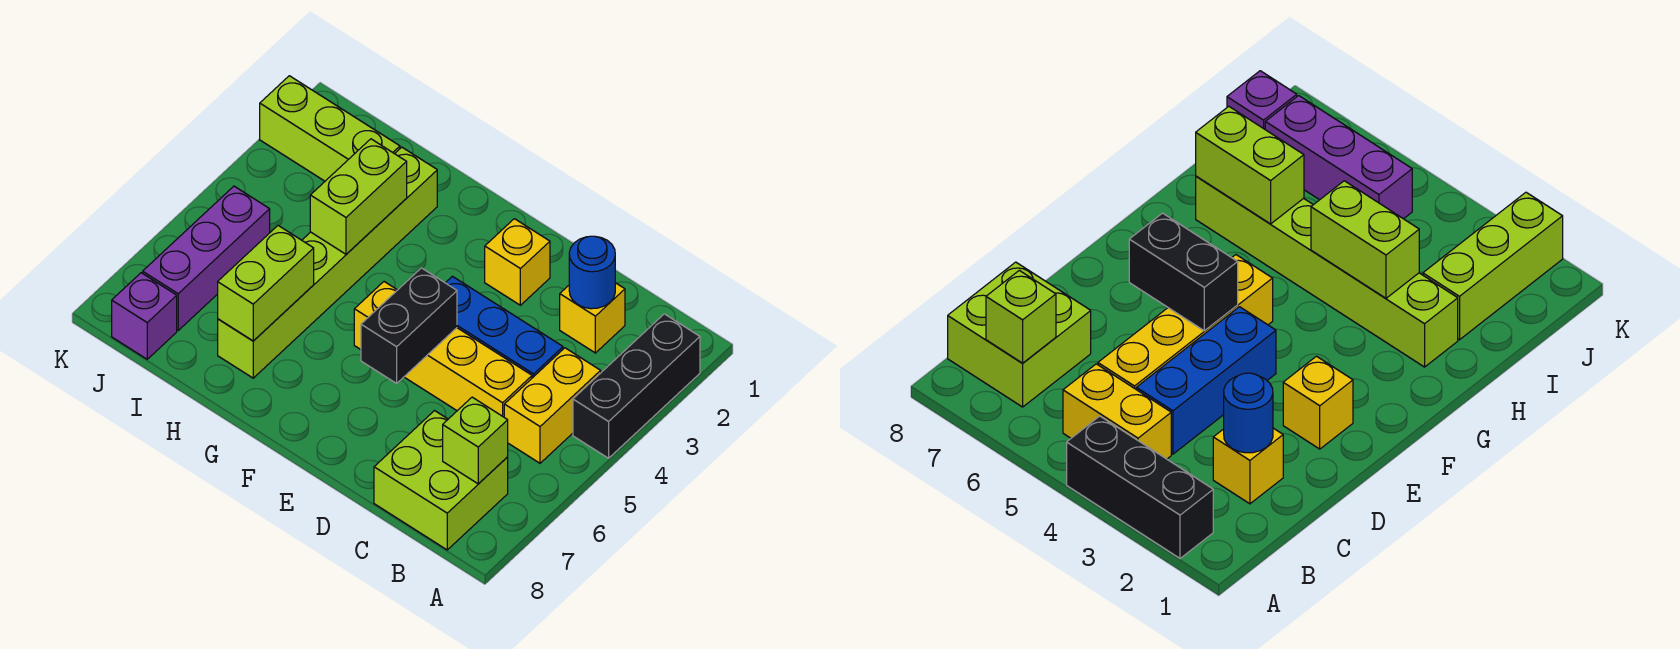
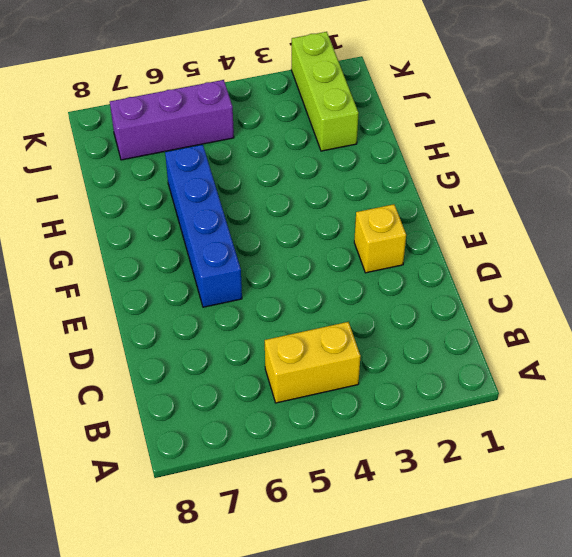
blue brick E6:H6 level 1 -> lime brick H2:H7 level 1
none -> black brick A2:A4 level 1
none -> lime brick B7:C8 level 1
none -> yellow brick C2 level 1

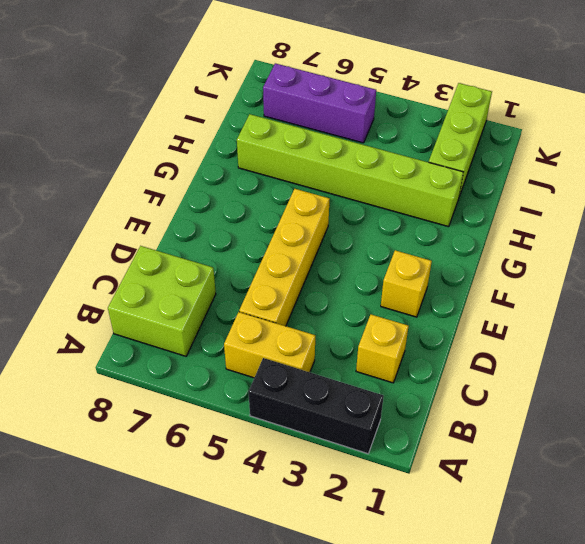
none -> blue brick C4:E4 level 1
none -> purple brick J8 level 1
none -> lime brick B7 level 2

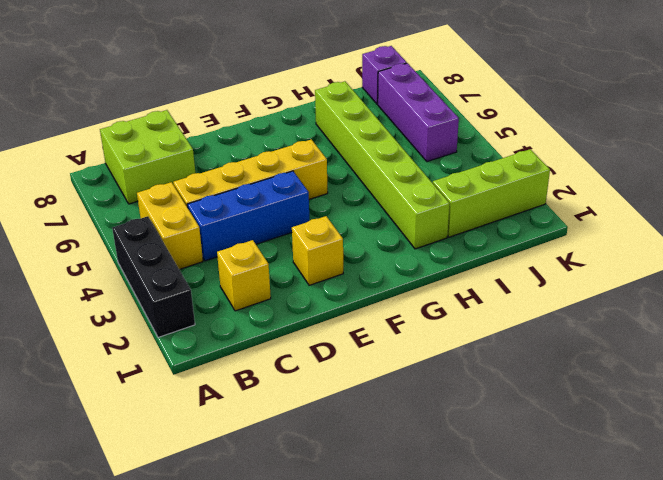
none -> lime brick B7 level 2
none -> blue round brick C2 level 2
none -> black brick E5:E6 level 2

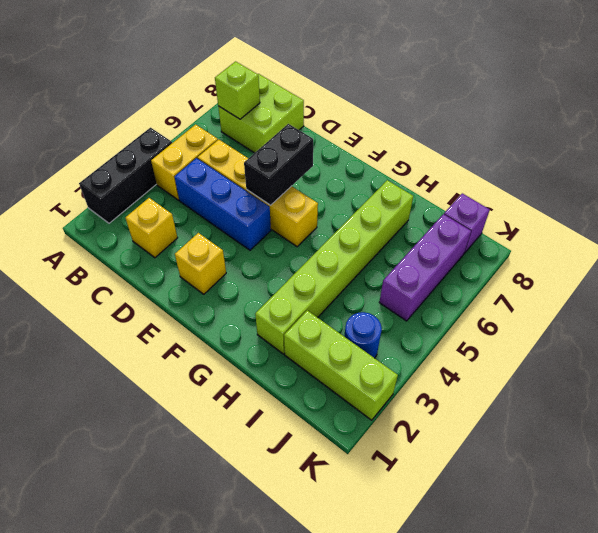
blue round brick J3 level 1 -> blue round brick C2 level 2
none -> lime brick H3:H4 level 2
none -> lime brick H6:H7 level 2

